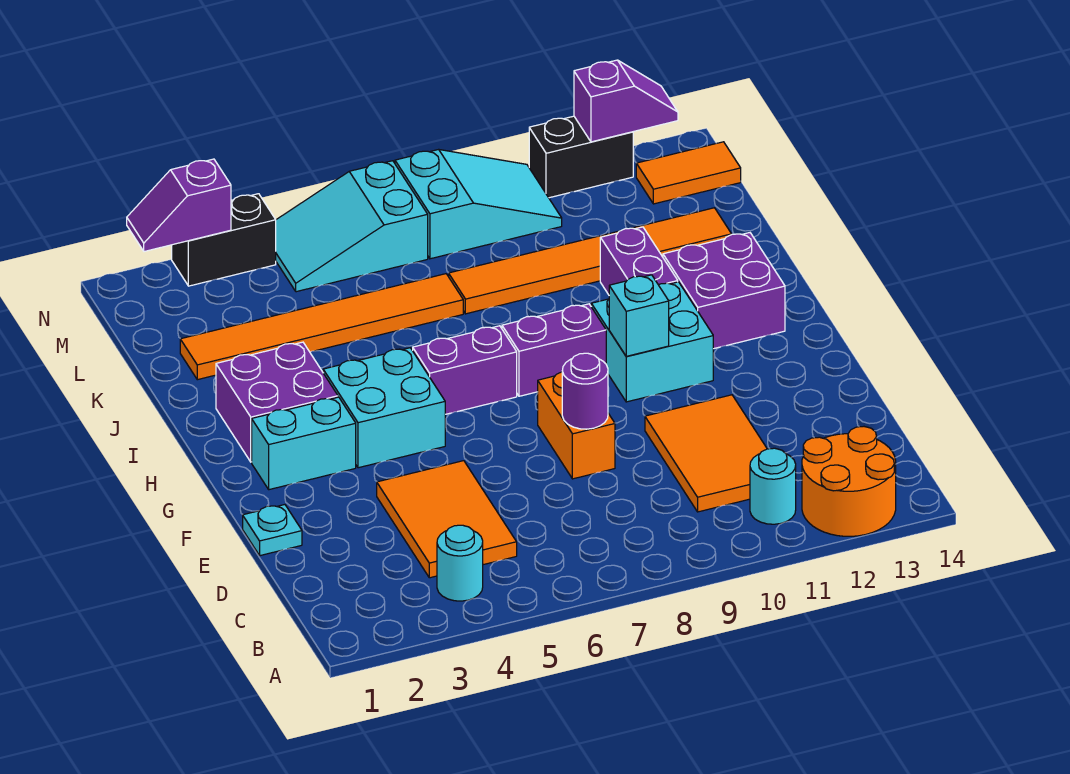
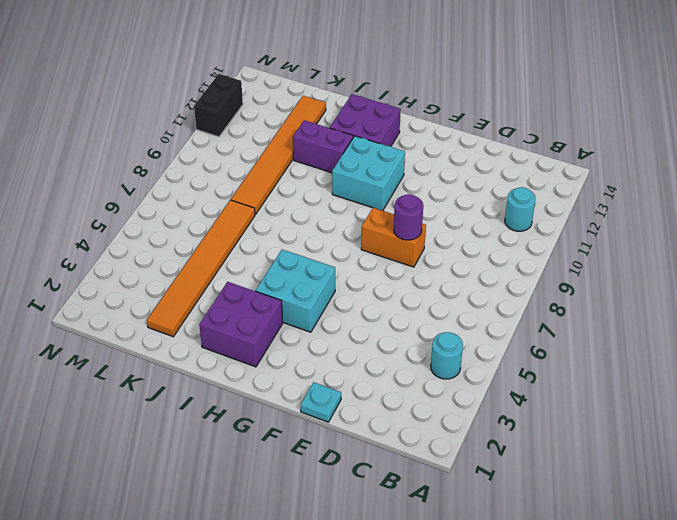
none -> orange round brick A12:B13 level 1
none -> orange tile C4:E5 level 1
none -> orange tile C10:E11 level 1

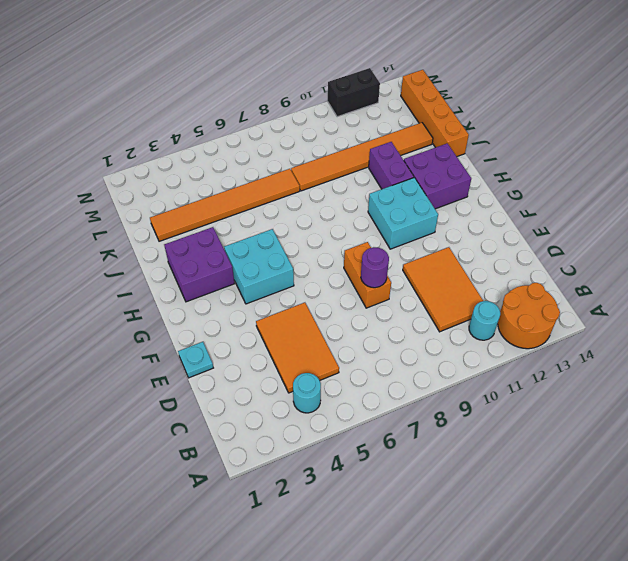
orange brick J14:M14 level 1 -> orange tile M13:M14 level 1
none -> cyan brick G2:G3 level 1
none -> purple brick H6:H7 level 1
none -> purple brick H8:H9 level 1

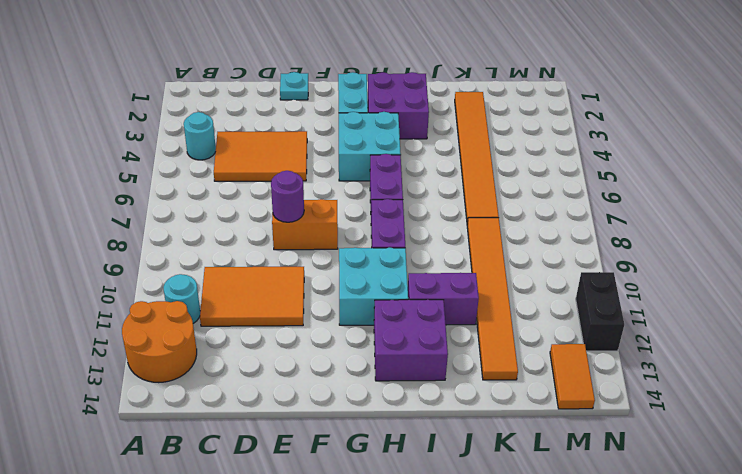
none -> cyan slope M5:N7 level 1 top 7
none -> cyan slope M8:N10 level 1 top 8
none -> black brick N3:N4 level 1

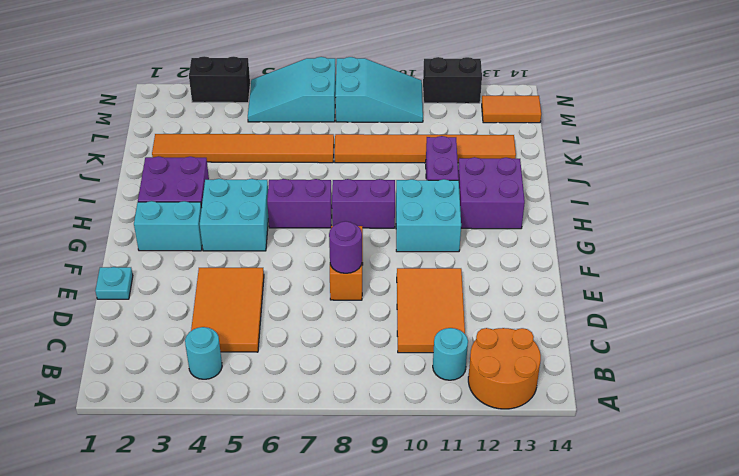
none -> cyan brick G10 level 2
none -> purple slope N2:N3 level 2 top 3
none -> purple slope N12:N13 level 2 top 12

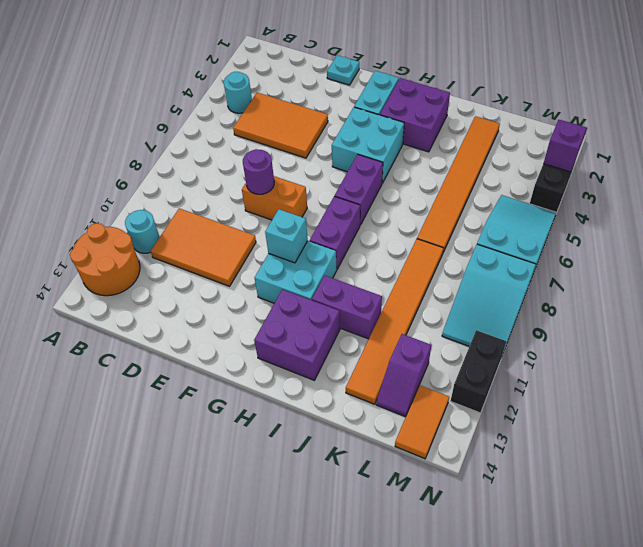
purple slope L12:L13 level 1 top 12 -> purple slope N12:N13 level 2 top 12

